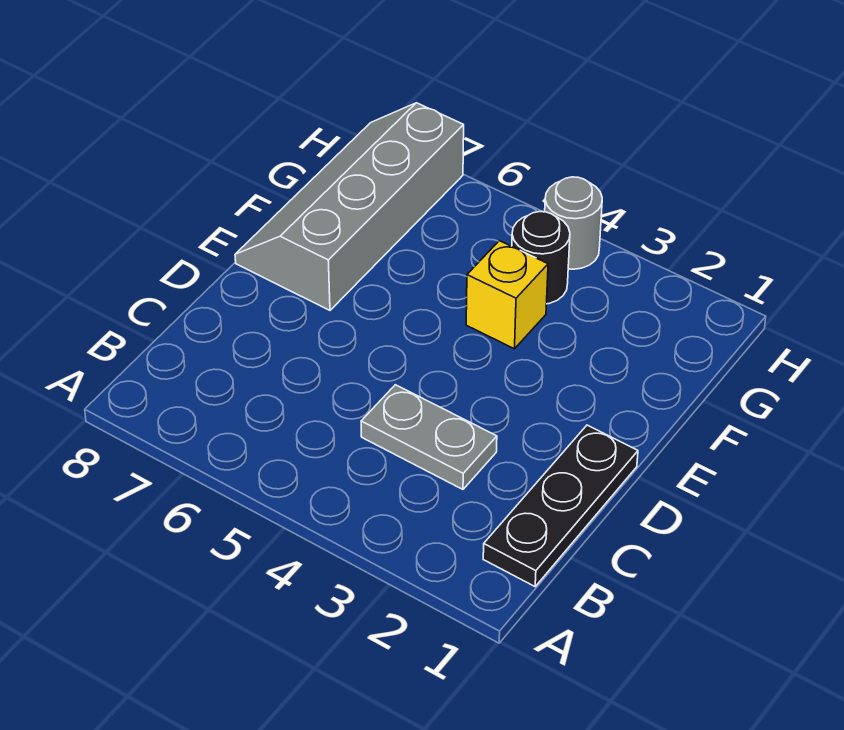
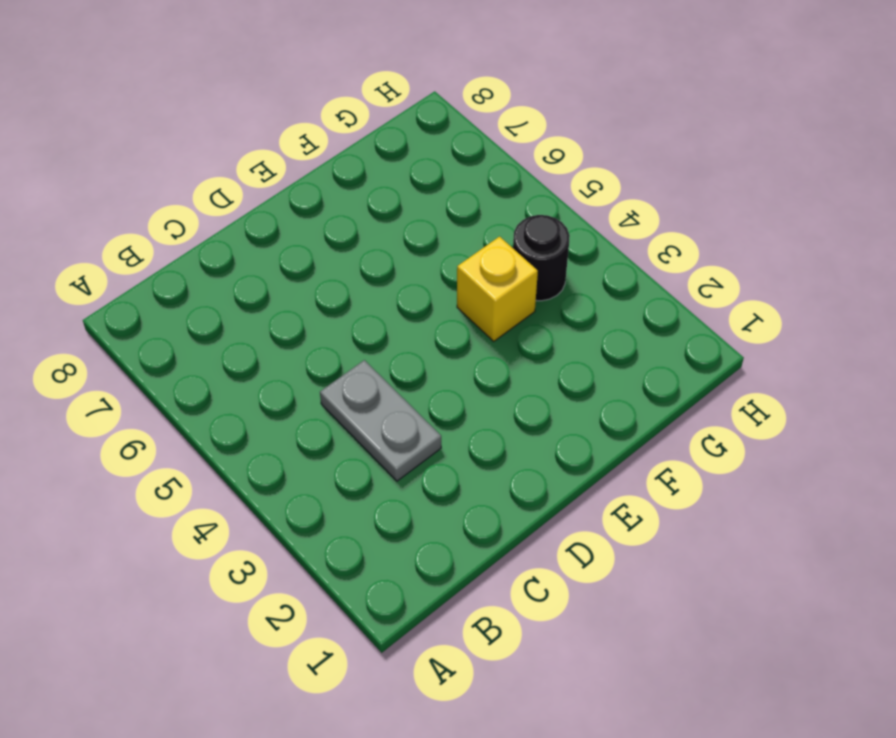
none -> black plate B1:D1 level 1
none -> grey slope E7:H8 level 1 top 7

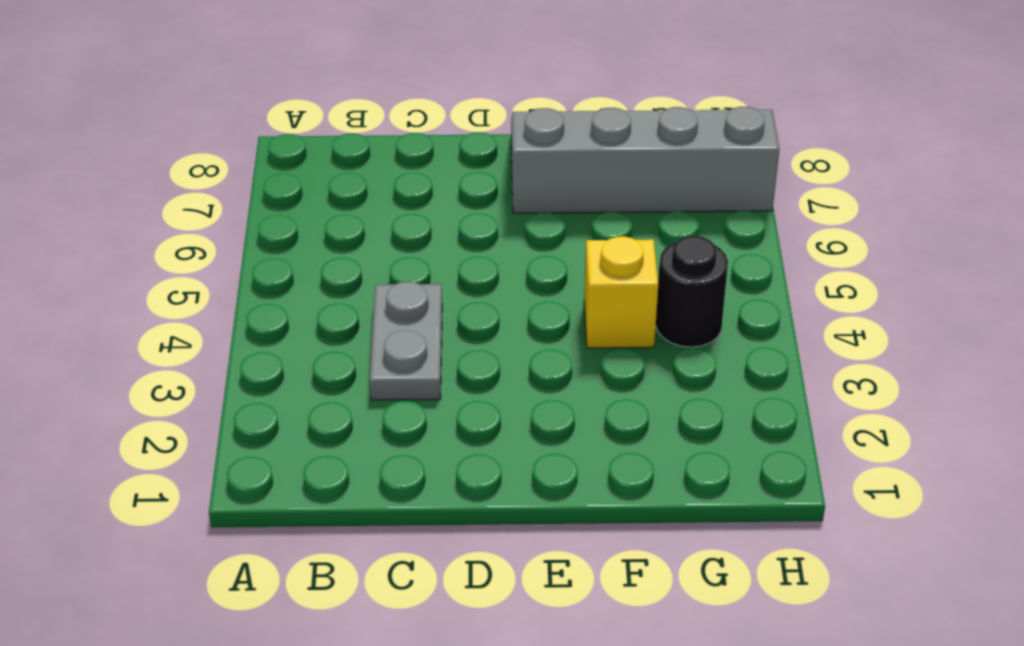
none -> black plate B1:D1 level 1
none -> grey round brick H4 level 1

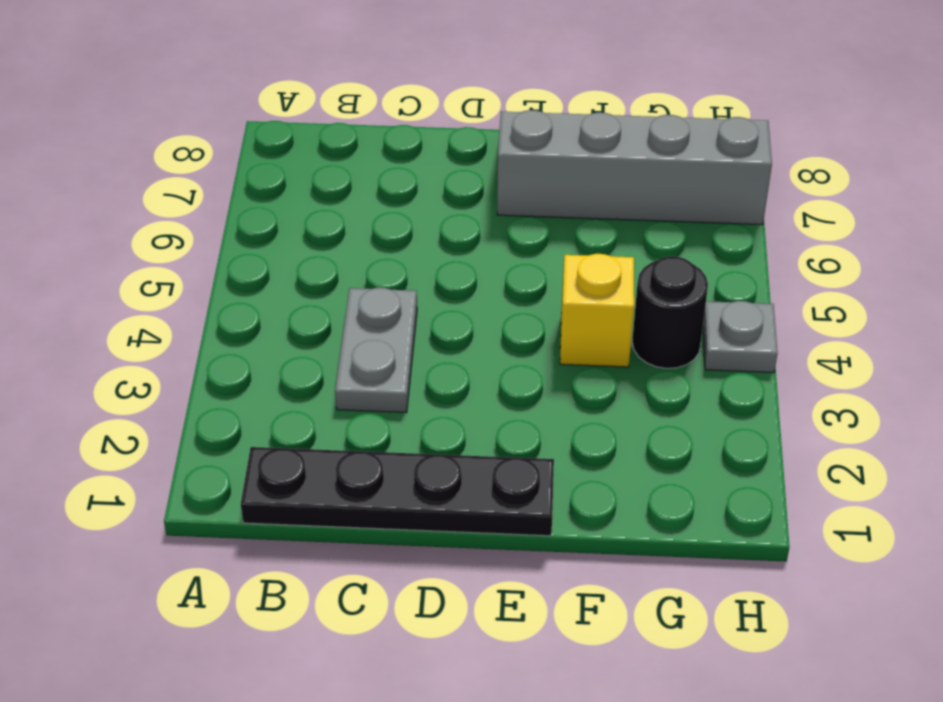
black plate B1:E1 level 1 -> black plate B1:D1 level 1
grey plate H4 level 1 -> grey round brick H4 level 1

